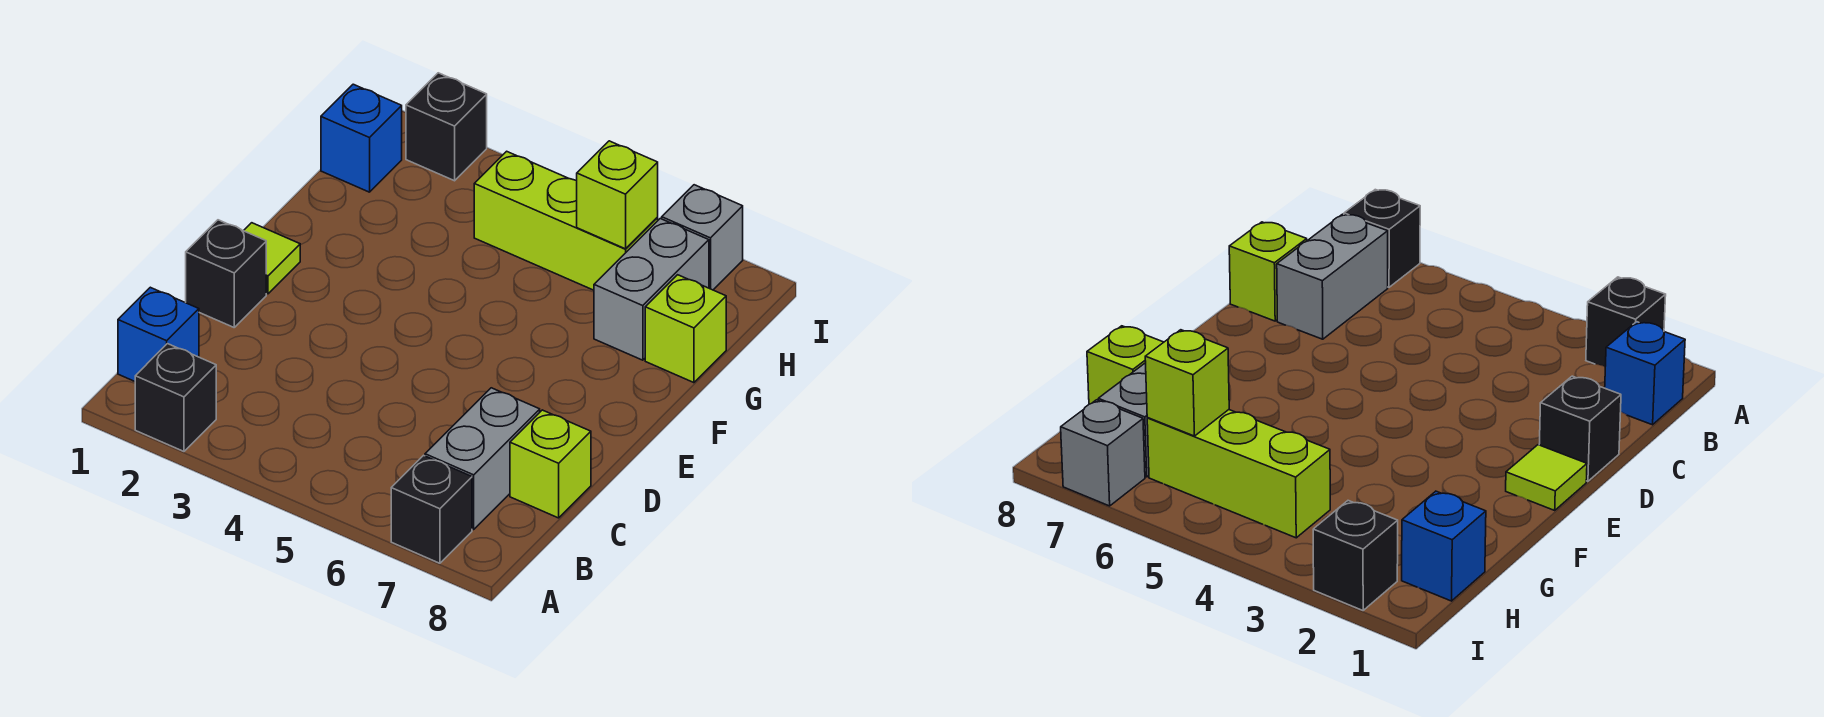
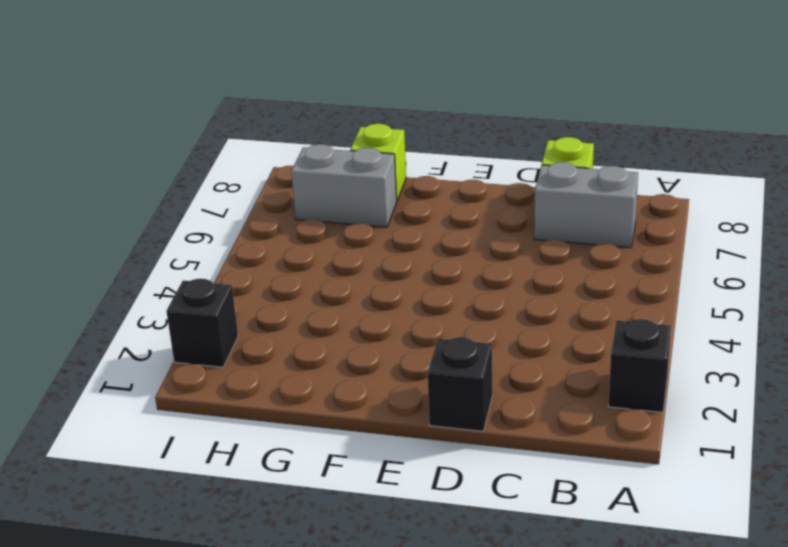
none -> black brick A7 level 1
none -> blue brick B1 level 1
none -> lime tile E1 level 1

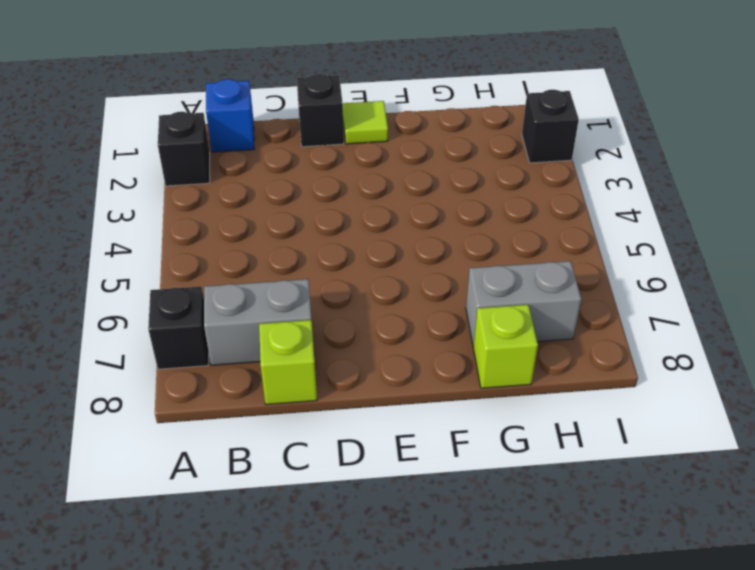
none -> blue brick H1 level 1
none -> lime brick H4:H6 level 1
none -> grey brick I7 level 1

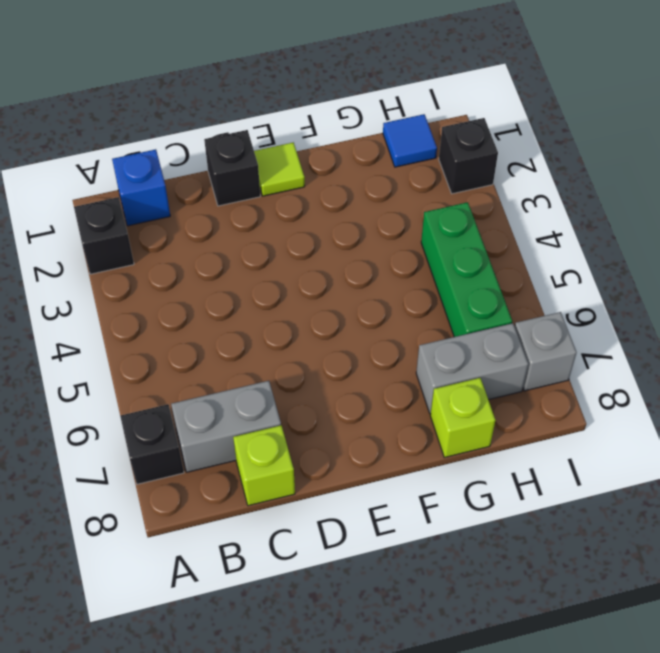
blue tile H1 level 1 -> blue brick H1 level 1
green brick H4:H6 level 1 -> lime brick H4:H6 level 1
none -> lime brick H6 level 2

